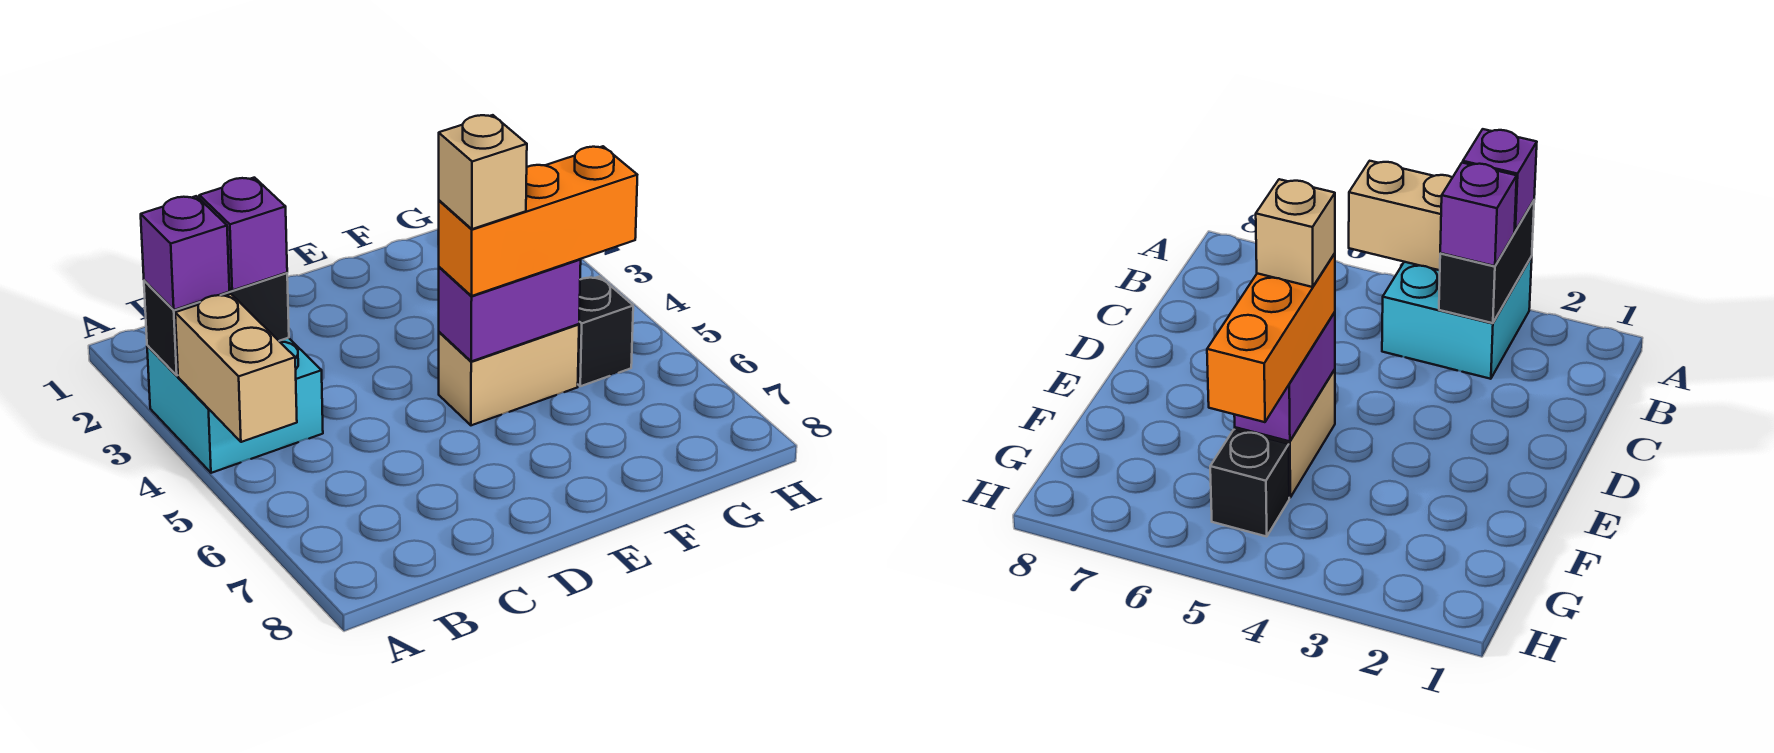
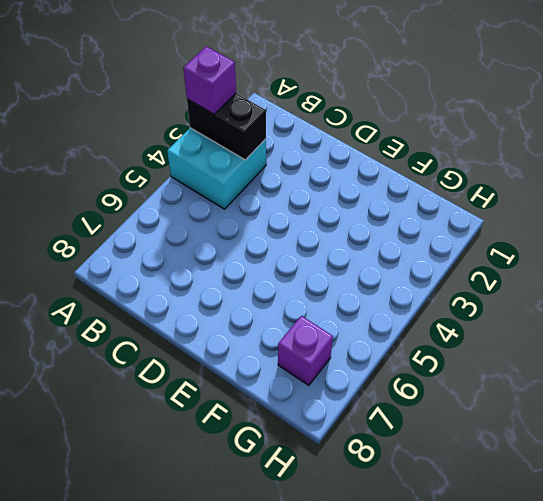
purple brick G7 level 1 -> purple brick B3 level 3
none -> tan brick E5:F5 level 1
none -> black brick G5 level 1

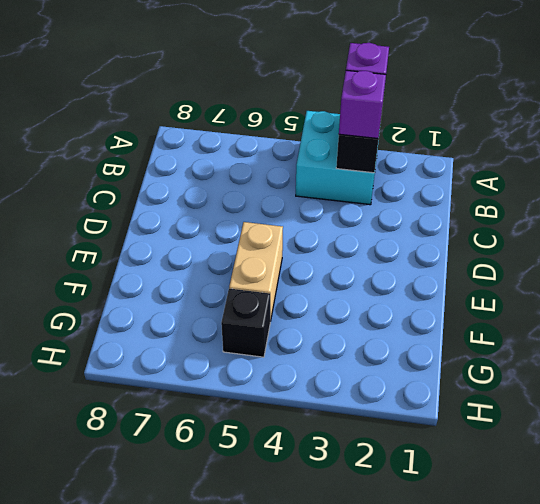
none -> tan brick A4:A5 level 2
none -> purple brick E5:F5 level 2

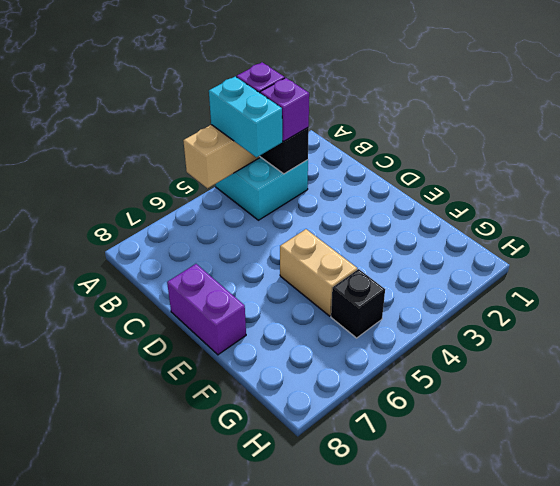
cyan brick A4:B4 level 3 -> none
purple brick D8:E8 level 1 -> purple brick E5:F5 level 2
none -> orange brick E5:G5 level 3
none -> tan brick E5 level 4

